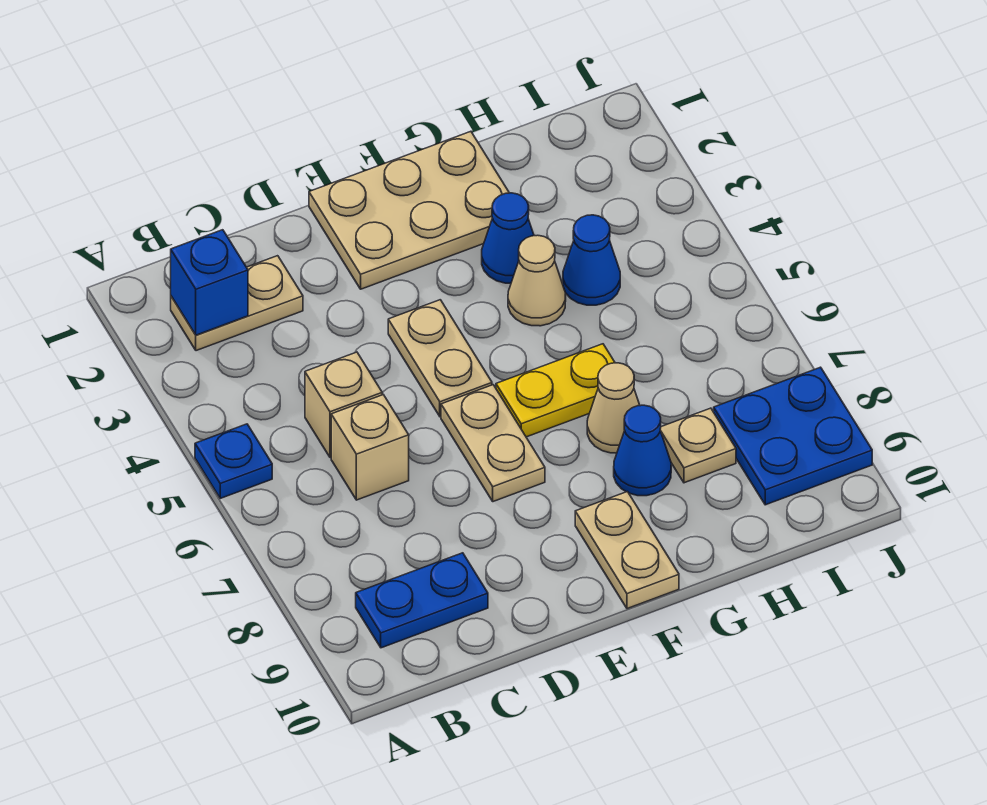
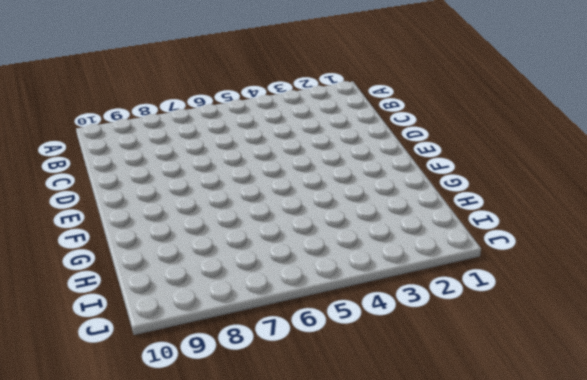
none -> blue plate A5 level 1
none -> tan plate B2:C2 level 1
none -> blue plate B9:C9 level 1

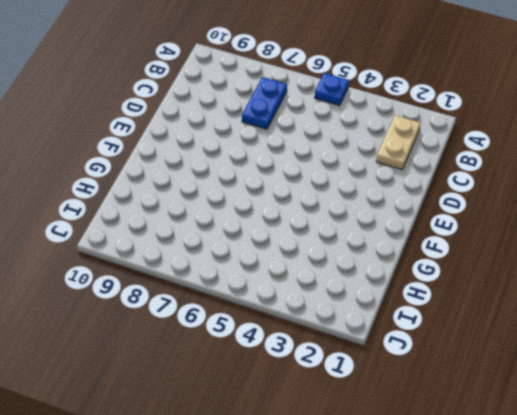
blue plate B7:C7 level 1 -> blue plate B9:C9 level 1
none -> tan brick C5 level 1
none -> tan brick C6 level 1
none -> tan plate E1:G2 level 1

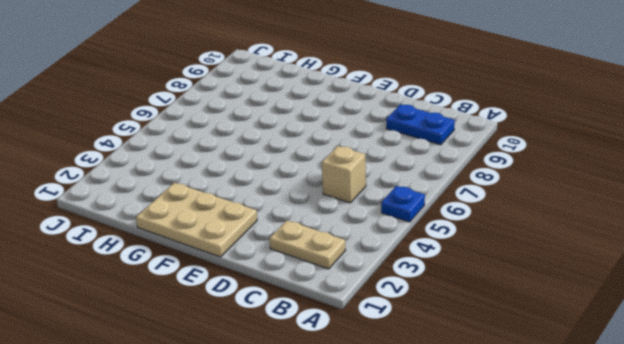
none -> tan brick C6 level 1
none -> tan plate E4:E5 level 1
none -> tan plate E6:E7 level 1

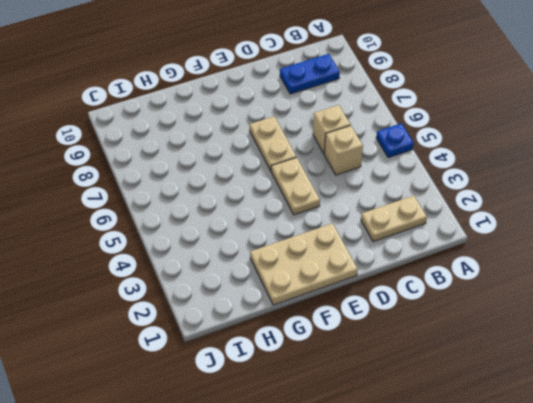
none -> yellow plate F6:G6 level 1
none -> tan plate F9:F10 level 1
none -> blue cone G3 level 1

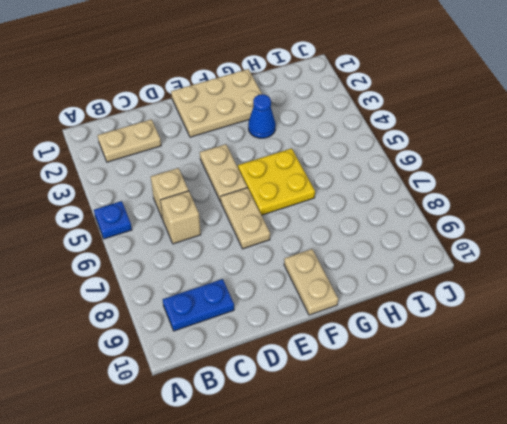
yellow plate F5:G6 level 1 -> yellow plate F6:G6 level 1
none -> tan cone G4 level 1
none -> tan cone G7 level 1
none -> blue cone G8 level 1

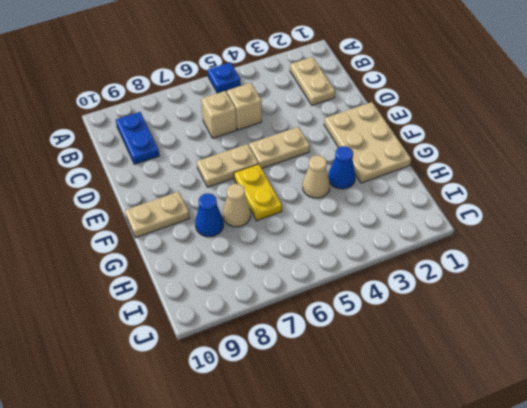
none -> blue cone H4 level 1
none -> tan plate H8 level 1
none -> blue plate I8:J9 level 1

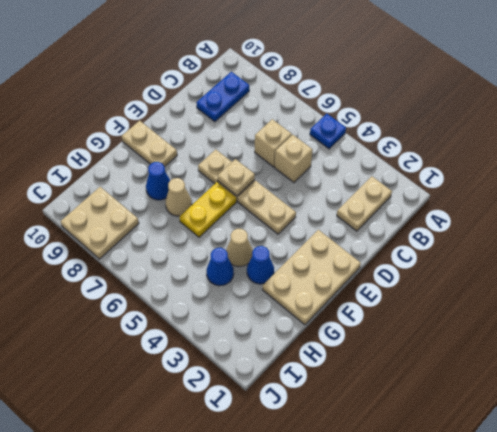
tan plate E6 level 2 -> tan plate H8 level 1
tan plate I8:J9 level 1 -> blue plate I8:J9 level 1
none -> blue brick B2 level 2

